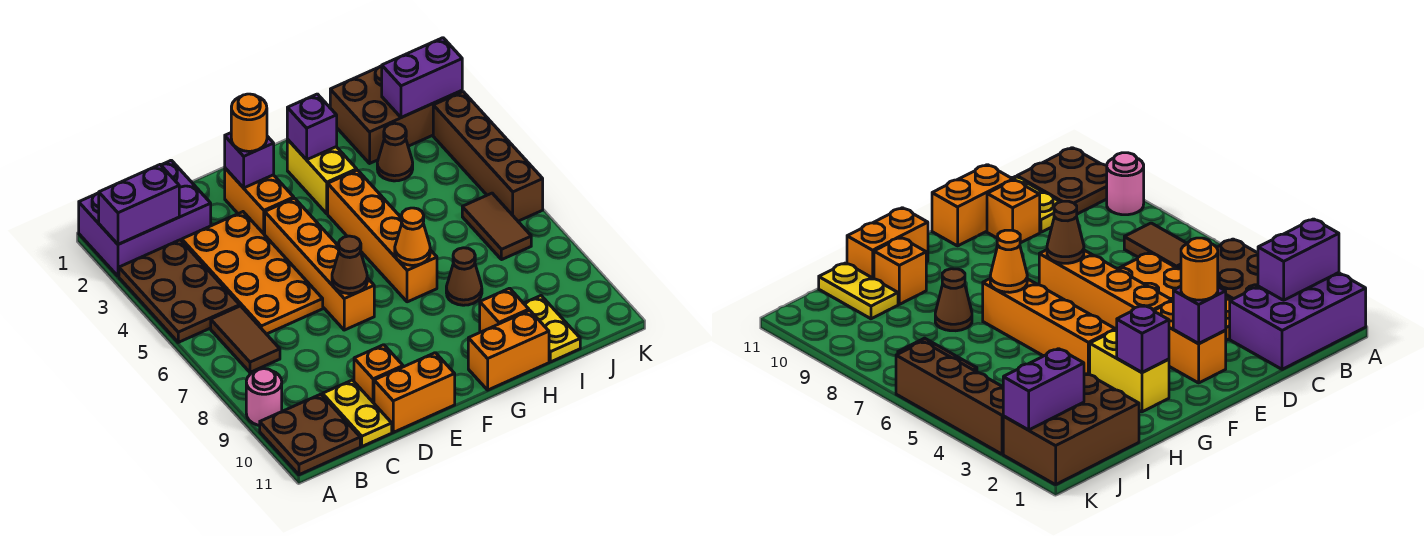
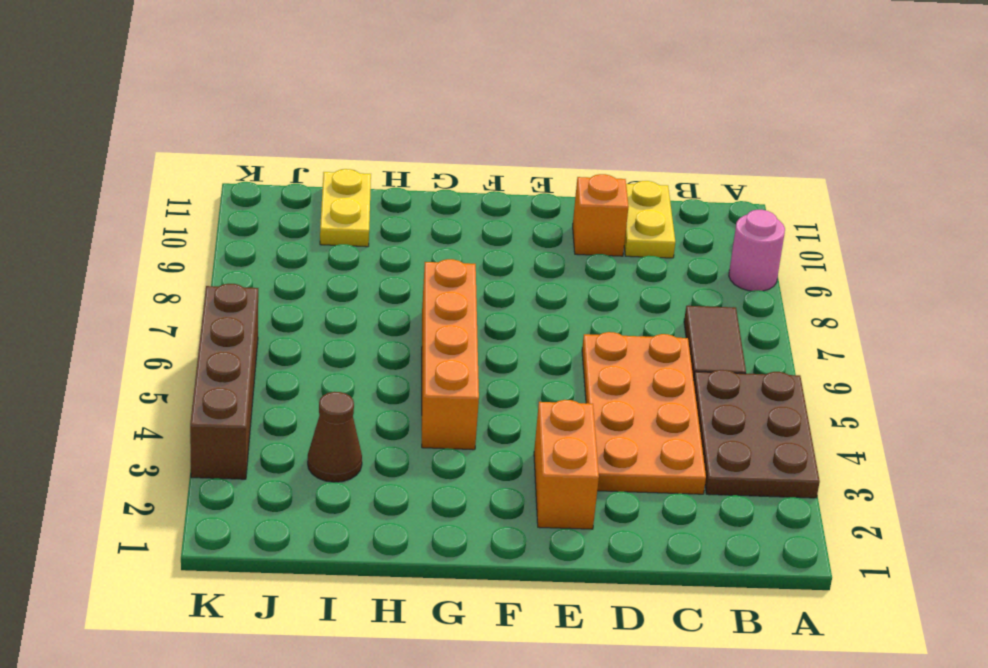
none -> purple brick A1:C2 level 1
none -> brown plate A10:B11 level 1
none -> orange brick D11:E11 level 1

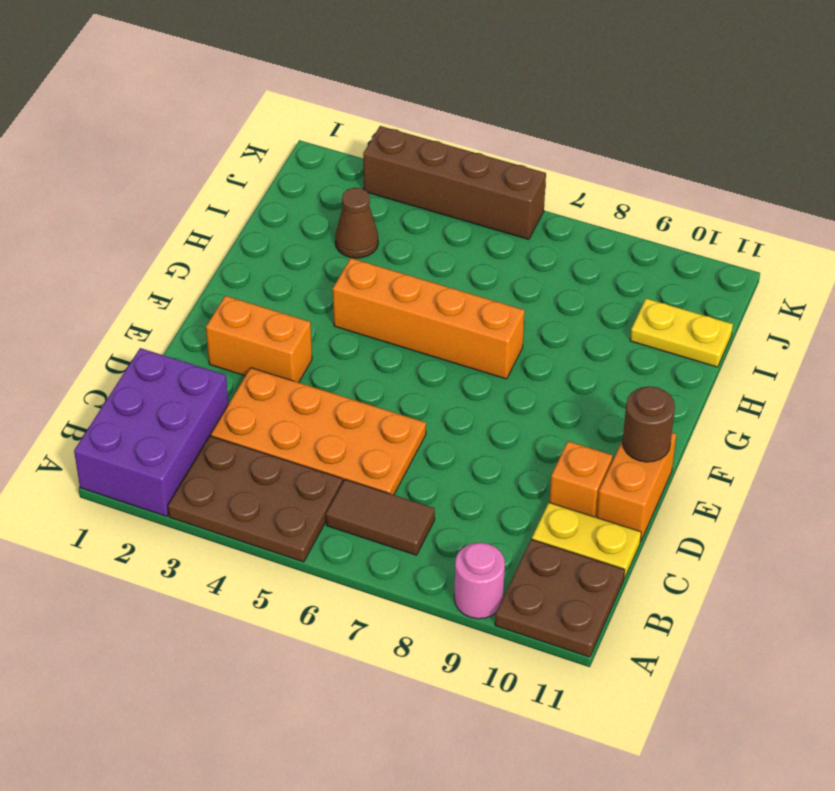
brown round brick E11 level 2 -> none
none -> orange brick E4:E7 level 1
none -> yellow brick G2:G3 level 1
none -> orange brick G11:H11 level 1

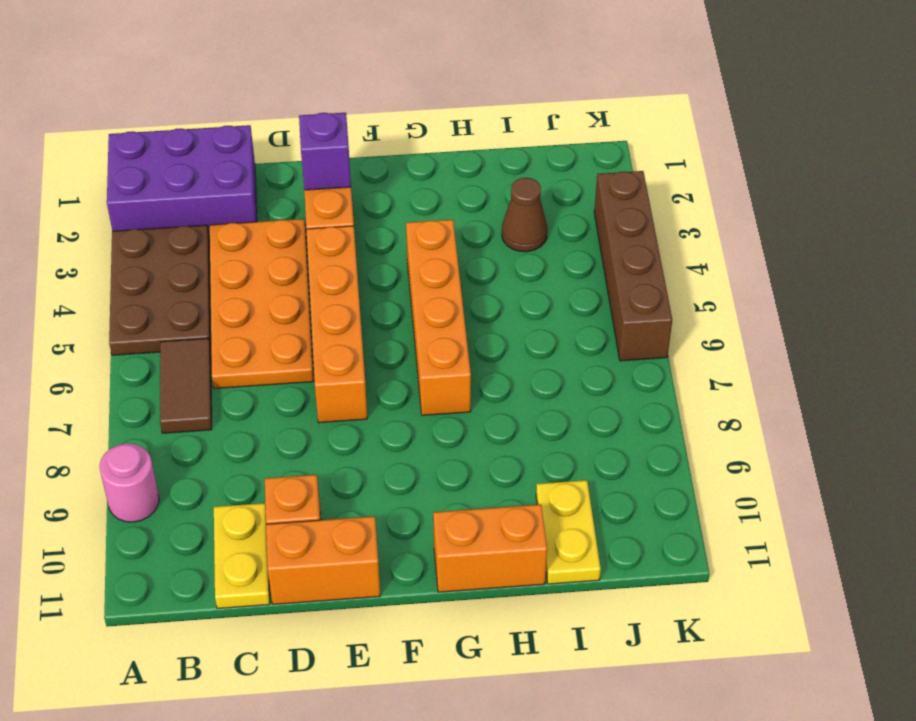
none -> brown plate A10:B11 level 1
none -> yellow brick G2:G3 level 1
none -> brown cone H8 level 1

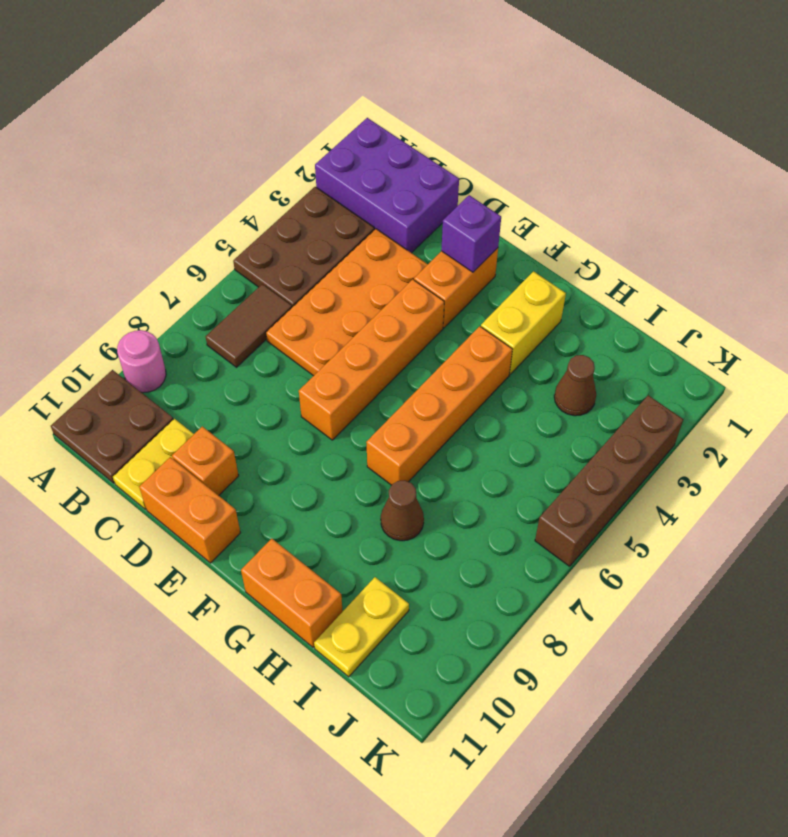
none -> orange brick H10 level 1
none -> brown brick I1:K2 level 1
none -> brown tile J6:J7 level 1

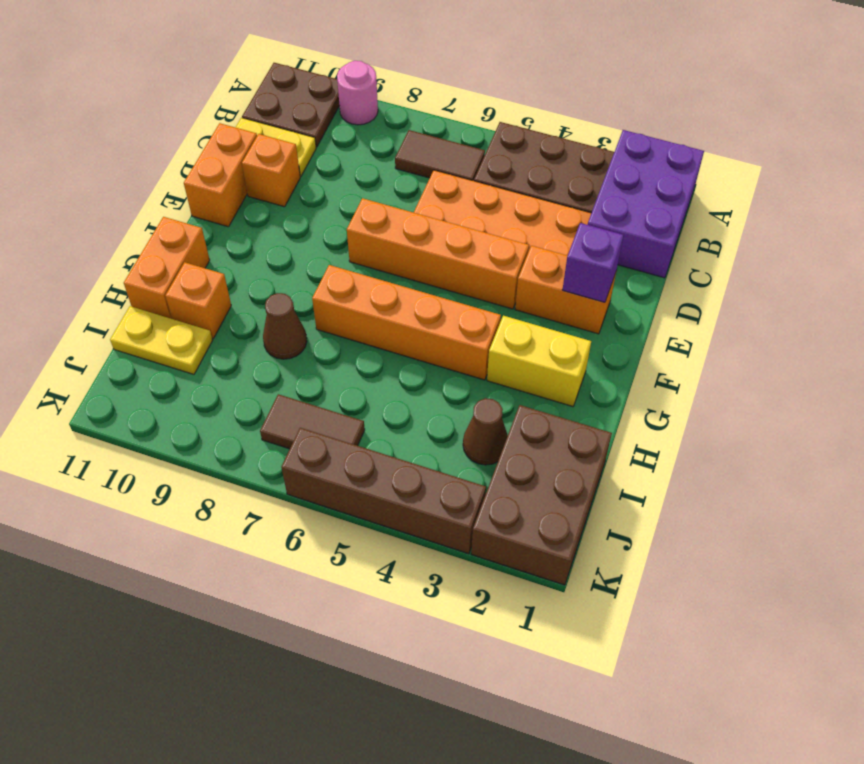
none -> purple brick A2:B2 level 2
none -> brown cone E7 level 2
none -> purple brick G2 level 2

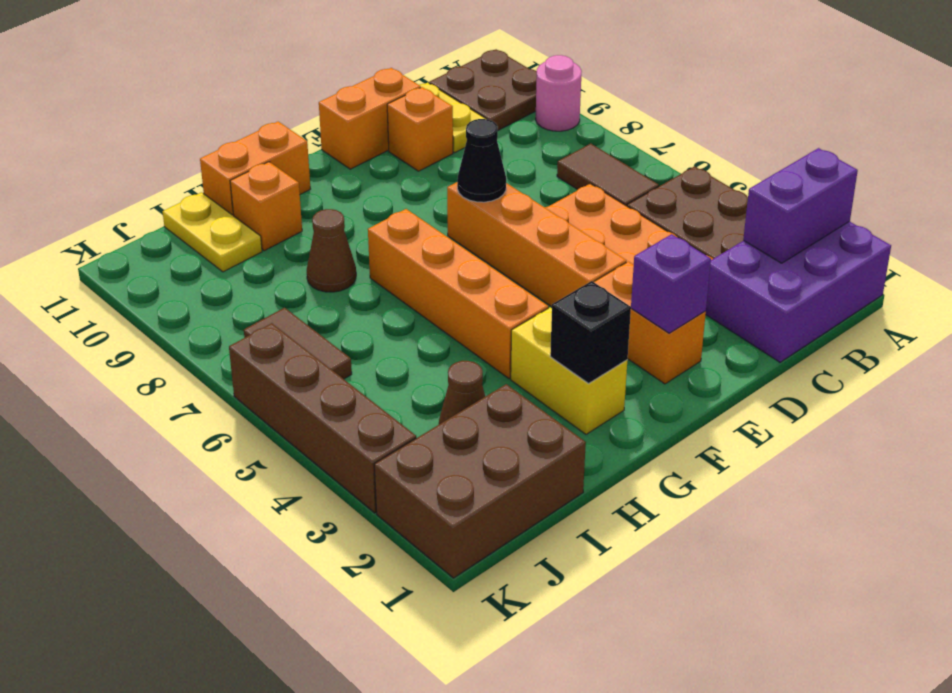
black cone E7 level 2 -> brown cone E7 level 2
black brick G2 level 2 -> purple brick G2 level 2
none -> orange cone G7 level 2
none -> purple brick J2:K2 level 2
none -> orange round brick E2 level 3

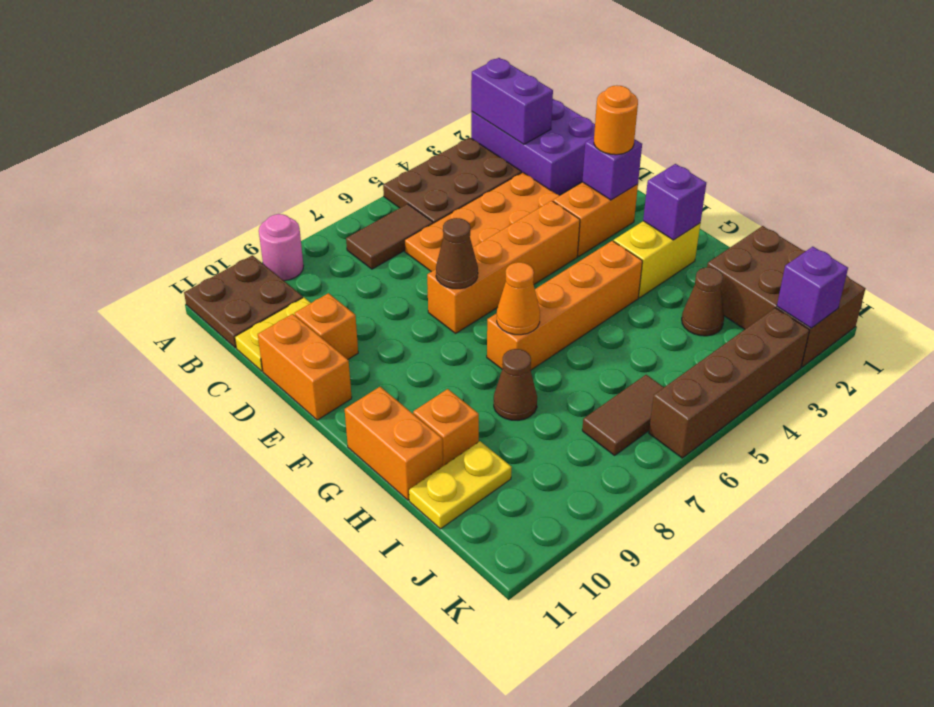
purple brick K2 level 2 -> purple brick J2:K2 level 2

